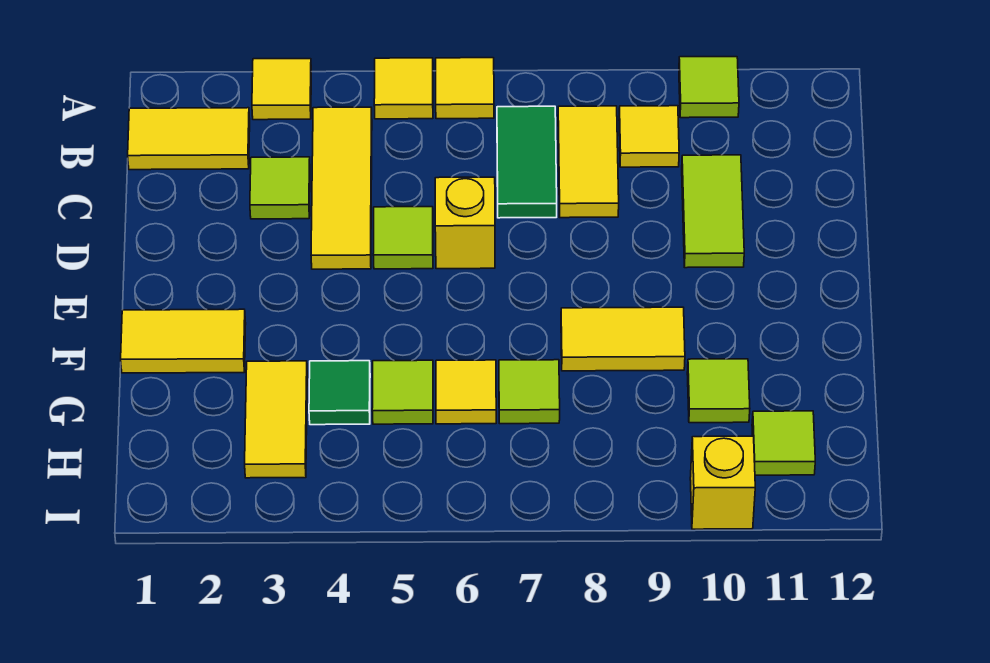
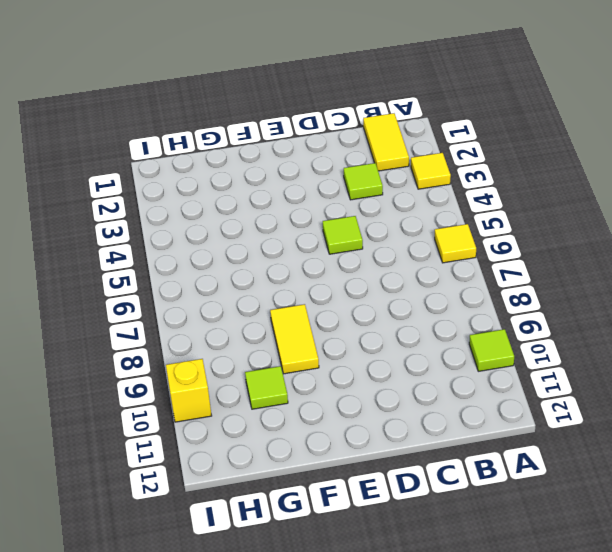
none -> yellow tile A5 level 1
none -> yellow tile B4:D4 level 1
none -> green tile B7:C7 level 1

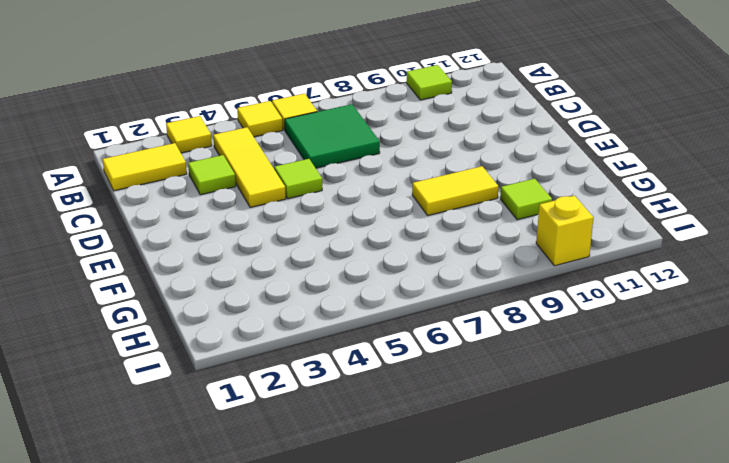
green tile B6:C7 level 1 -> green tile B7:C7 level 1
none -> yellow tile B8:C8 level 1
none -> yellow tile B9 level 1
none -> lime tile C10:D10 level 1

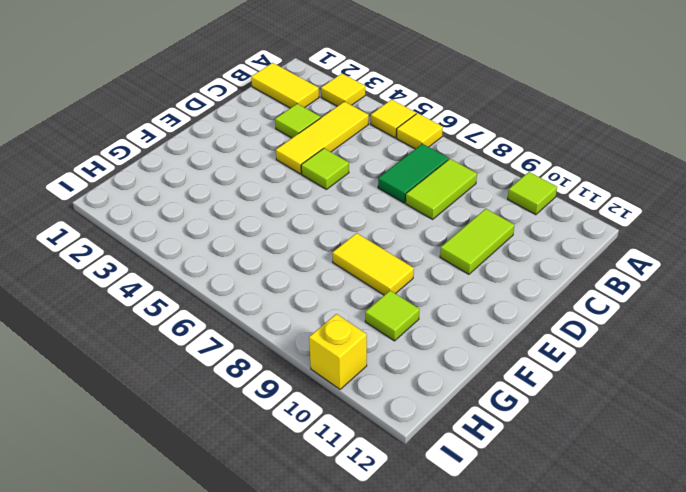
lime tile B8:C8 level 1 -> yellow tile B8:C8 level 1
none -> yellow tile B9 level 1
none -> yellow brick D6 level 1
none -> yellow tile F1:F2 level 1

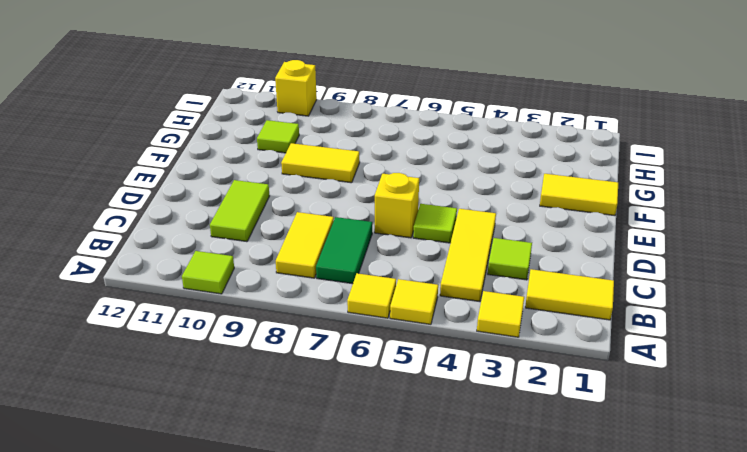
none -> yellow tile B9 level 1
none -> yellow tile G3:H3 level 1
none -> green tile G4 level 1

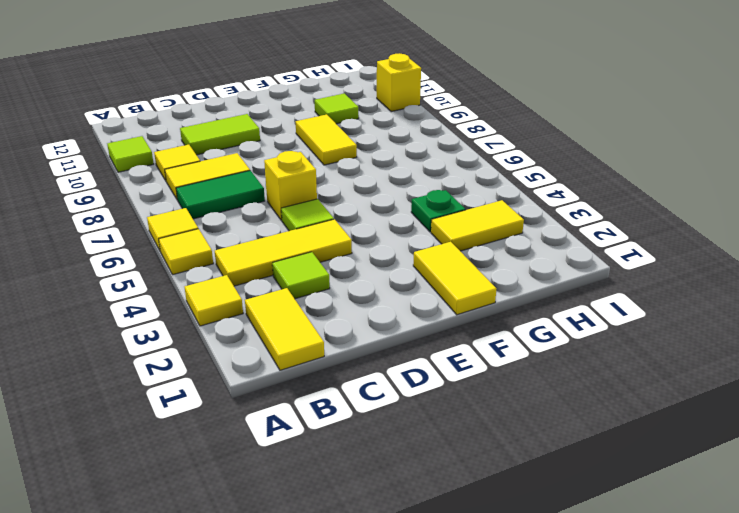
green plate G4 level 1 -> green tile G4 level 1
none -> lime tile G5 level 1
none -> yellow tile G6 level 1
none -> lime tile G7 level 1

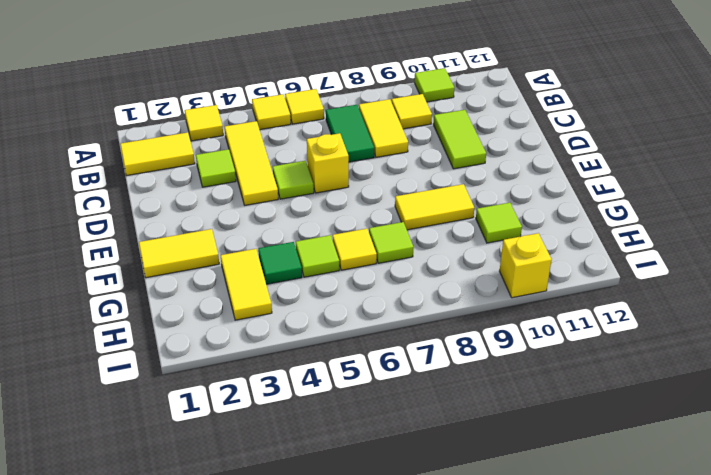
none -> lime tile H11 level 1

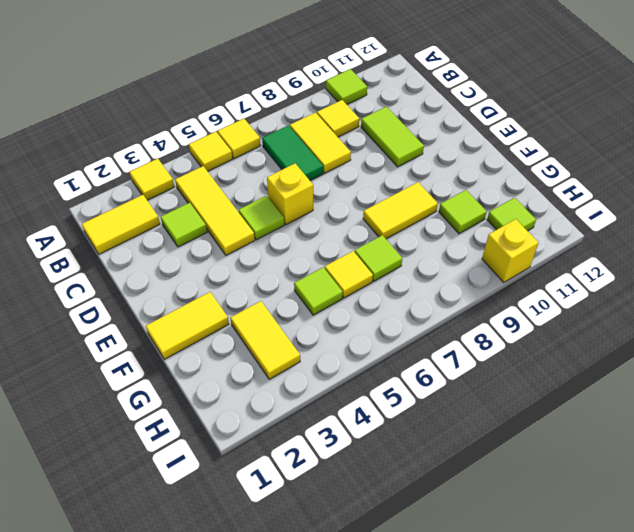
none -> green tile G4 level 1

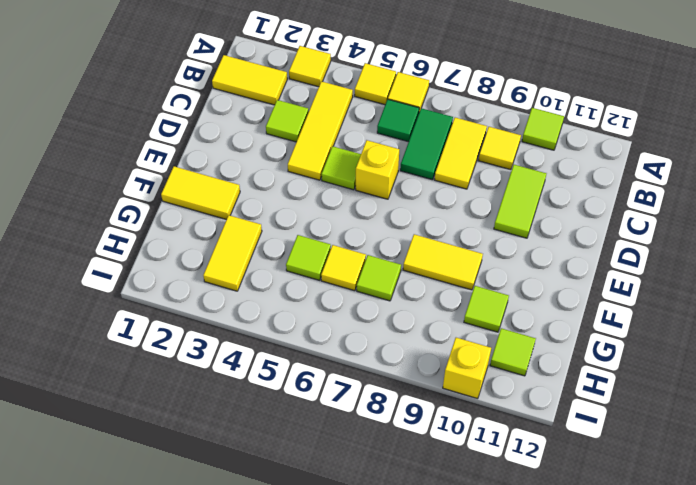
green tile B6 level 1 -> green tile G4 level 1

